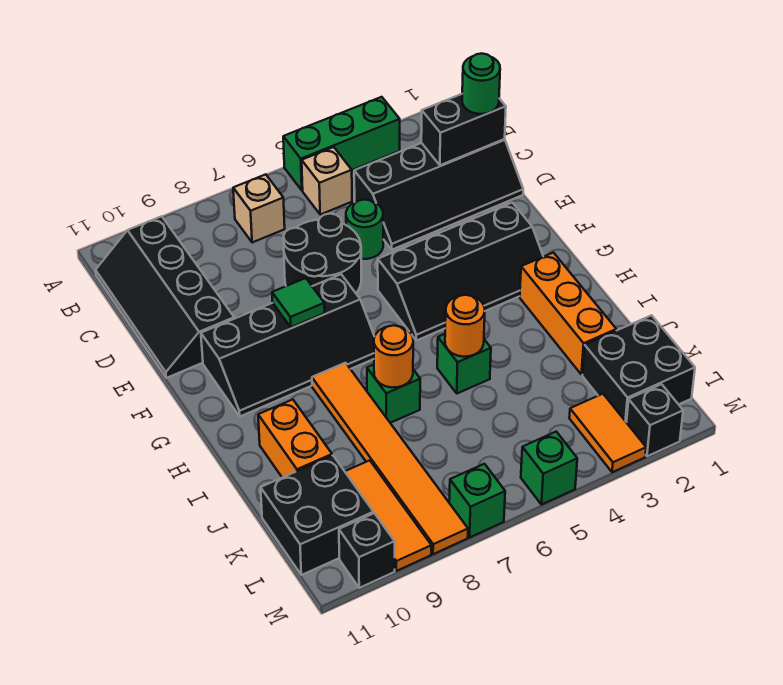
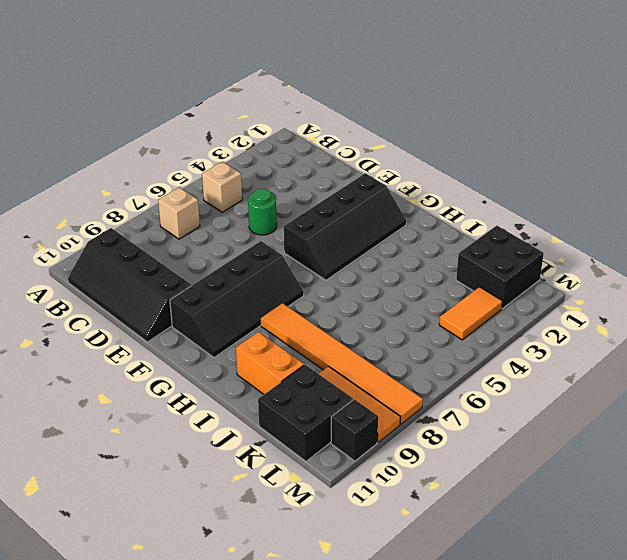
orange tile L3:L4 level 1 -> orange tile L3:M3 level 1
none -> green brick A3:A5 level 1
none -> black slope C1:D4 level 1 top C
none -> black round brick D6:E7 level 1

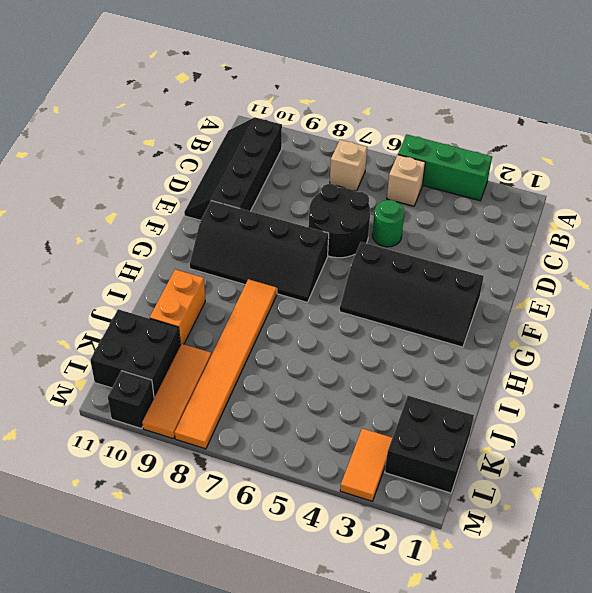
none -> black slope C1:D4 level 1 top C
none -> orange brick H2:J2 level 1
none -> green brick I5 level 1

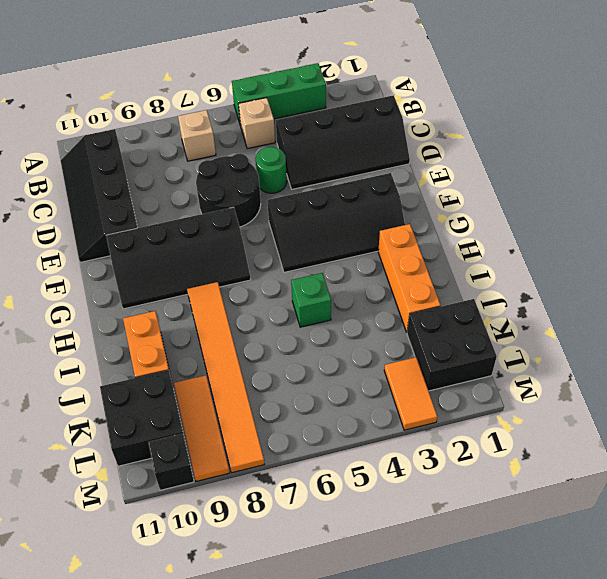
none -> green brick I7 level 1
none -> black brick M2 level 1
none -> green brick M5 level 1

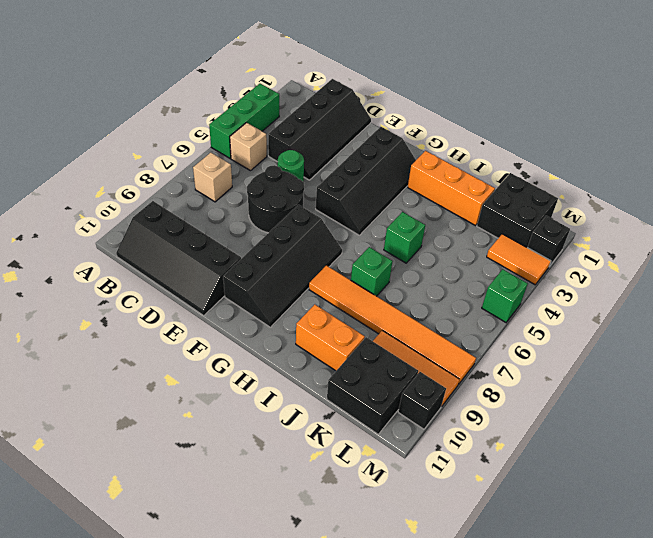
none -> green brick M7 level 1
none -> black brick C1:C2 level 2
none -> green tile F8 level 2

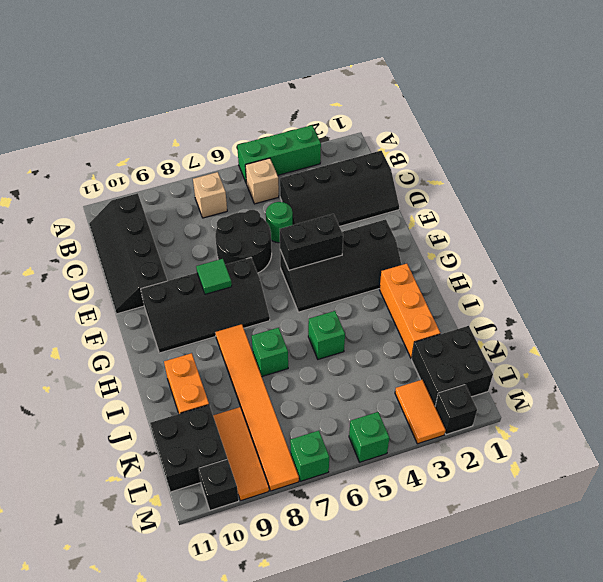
black brick F4:F5 level 2 -> black brick C1:C2 level 2
none -> orange round brick I5 level 2
none -> orange round brick I7 level 2
none -> green round brick C1 level 3

